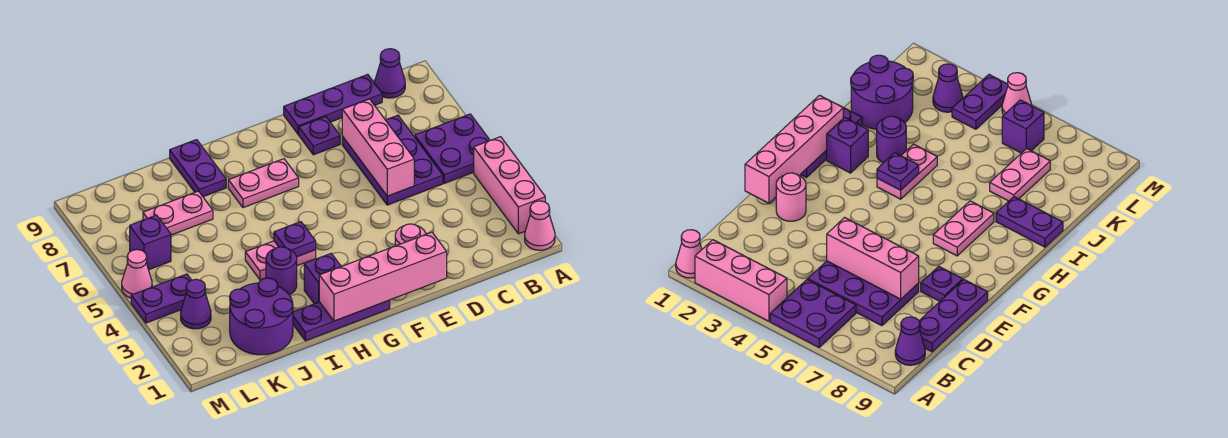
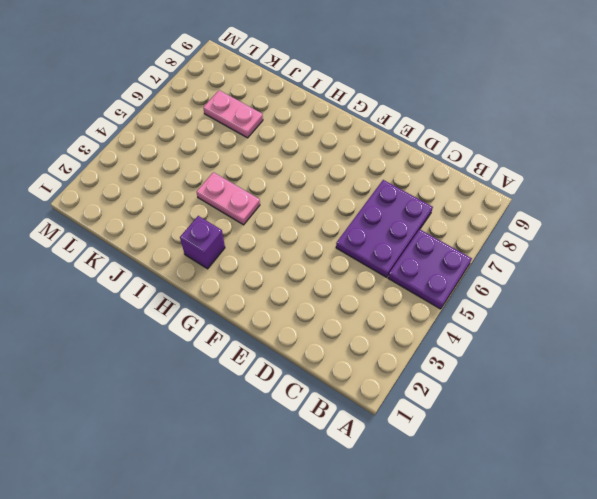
none -> pink cone A1 level 1
none -> pink brick A2:A4 level 1
none -> purple cone B9 level 1

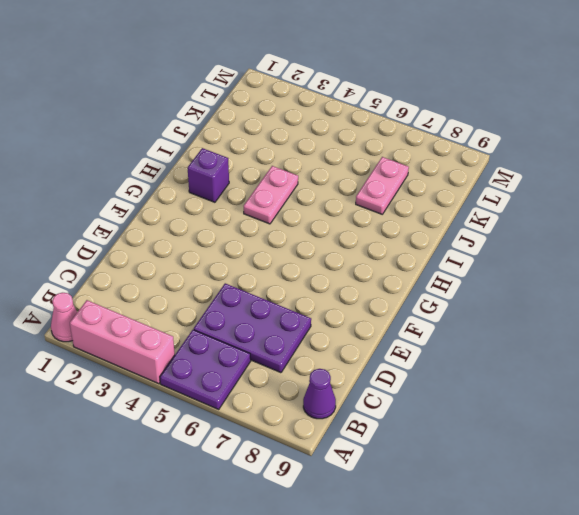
none -> purple plate C9:E9 level 1
none -> pink round brick E2 level 1
none -> purple plate E8 level 1

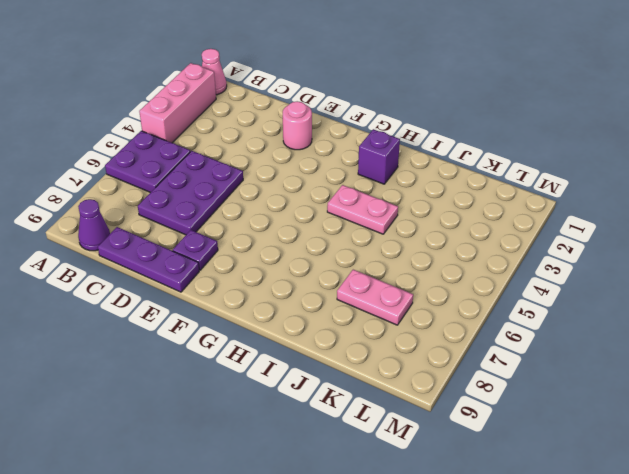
none -> purple plate G1:I1 level 1
none -> pink plate G7:H7 level 1
none -> purple round brick I3 level 1

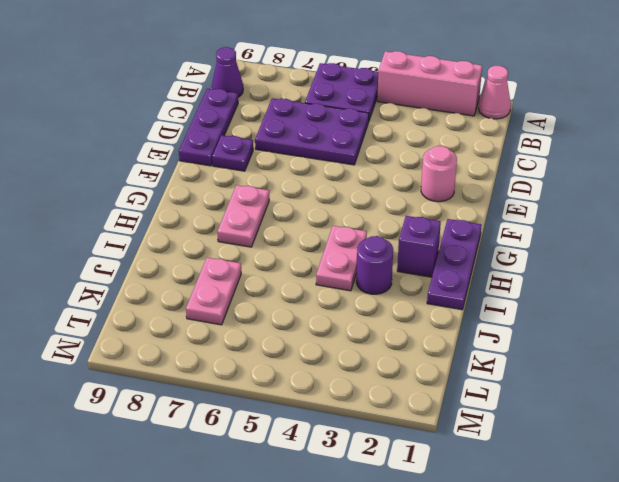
none -> purple plate I8:I9 level 1
none -> purple round brick J1:K2 level 1
none -> purple cone L3 level 1

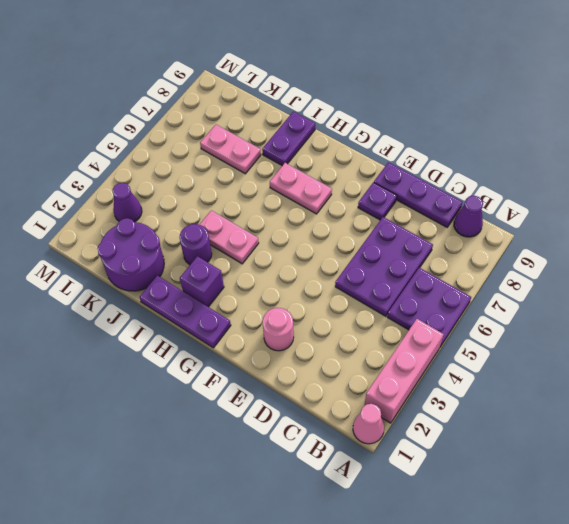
none -> purple plate L4:M4 level 1
none -> purple brick L6 level 1
none -> pink cone M5 level 1

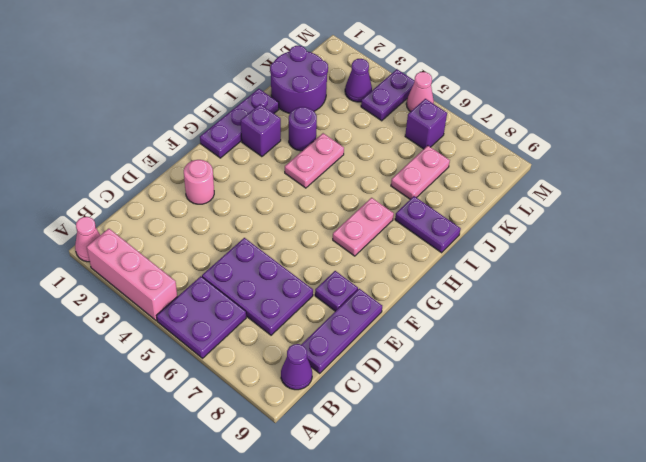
none -> pink brick D5:D7 level 2
none -> pink brick E1:H1 level 2
none -> purple plate H4 level 2

